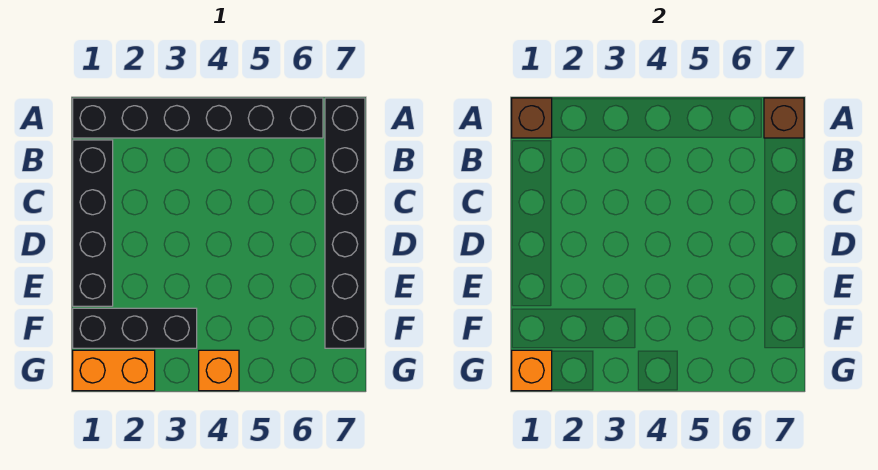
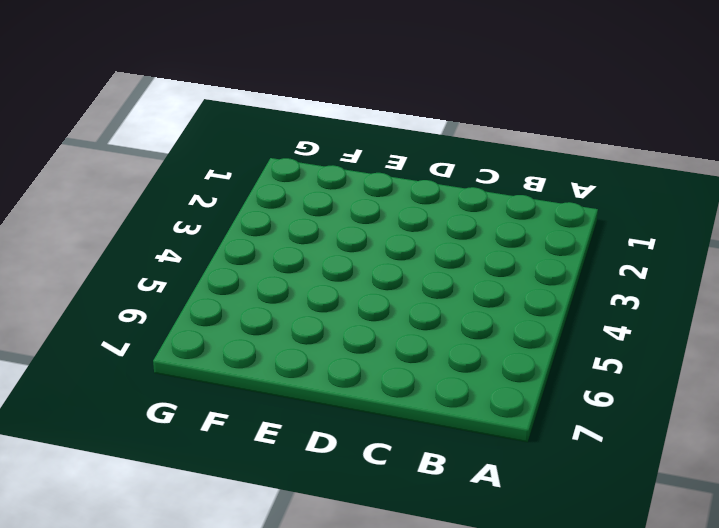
none -> black brick A1:A6 level 1
none -> black brick A7:F7 level 1

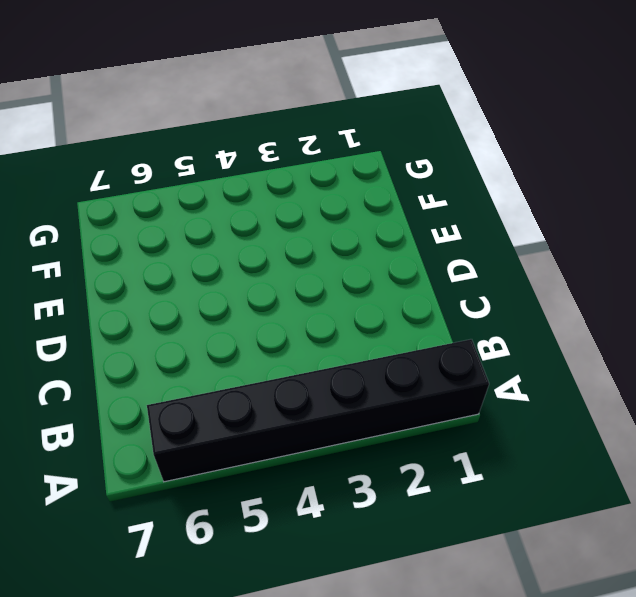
none -> black brick A7:F7 level 1
none -> black brick B1:E1 level 1

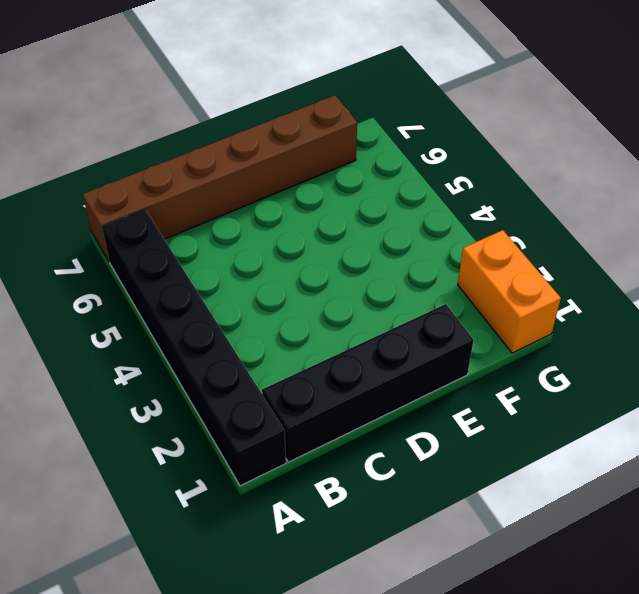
brown brick A7:F7 level 1 -> black brick A7:F7 level 1
none -> black brick F1:F3 level 1
none -> orange brick G4 level 1

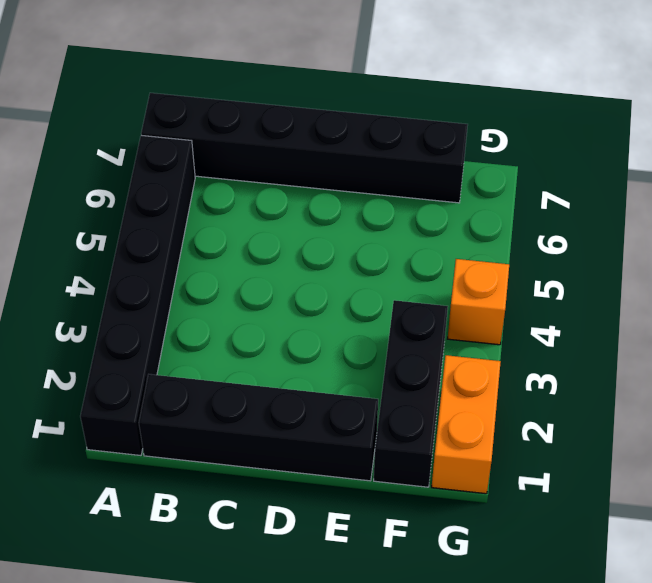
none -> brown brick A1 level 2
none -> brown brick A7 level 2

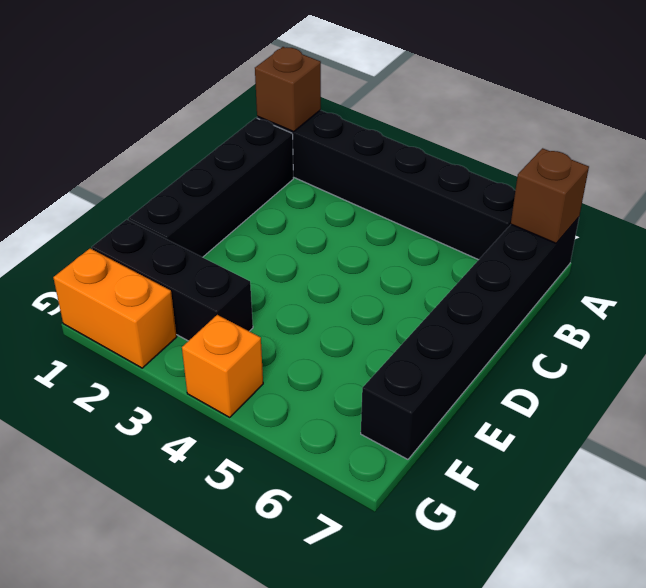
none -> orange brick G1 level 2

